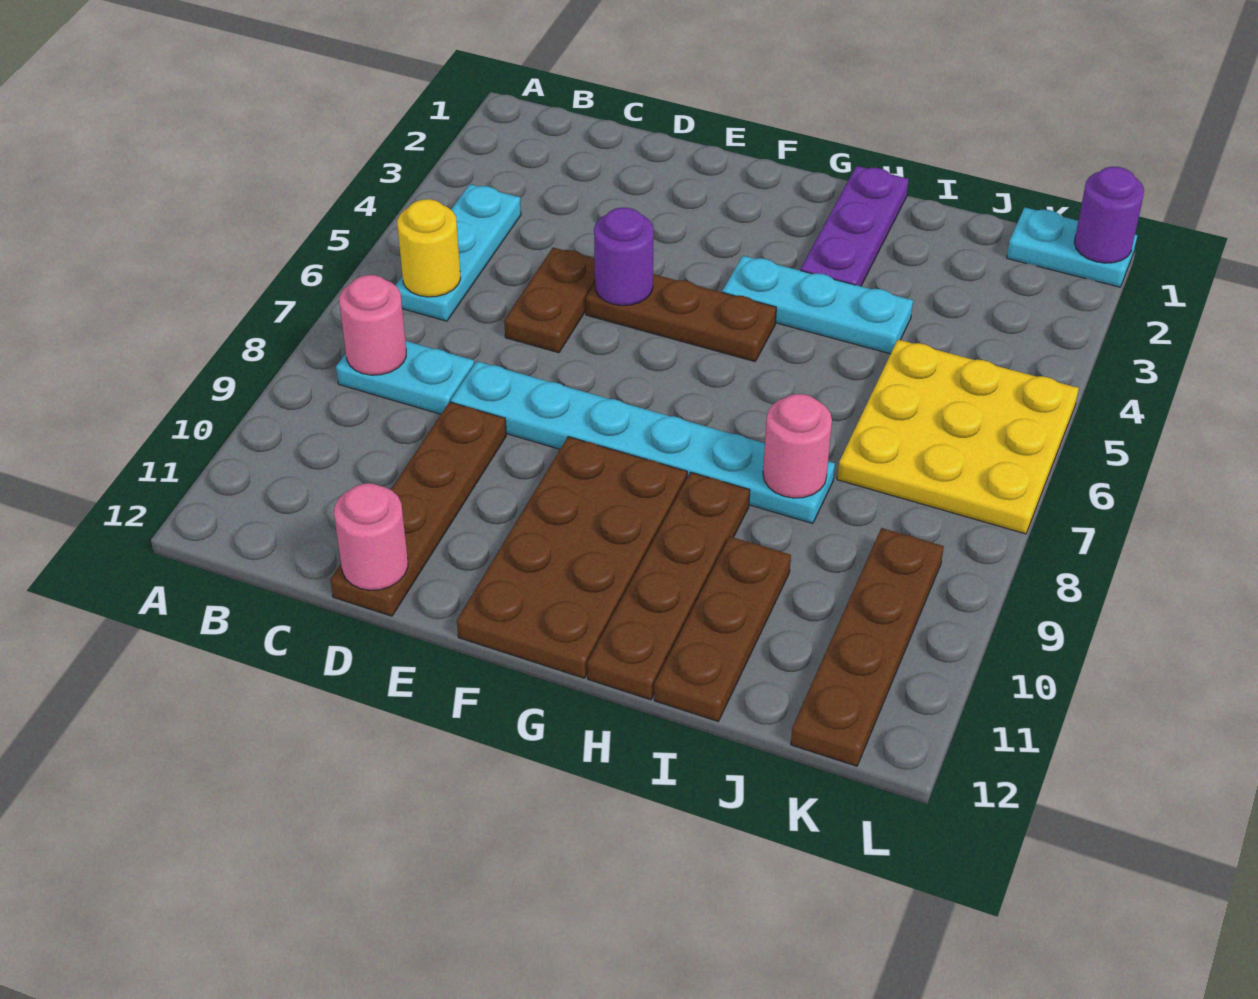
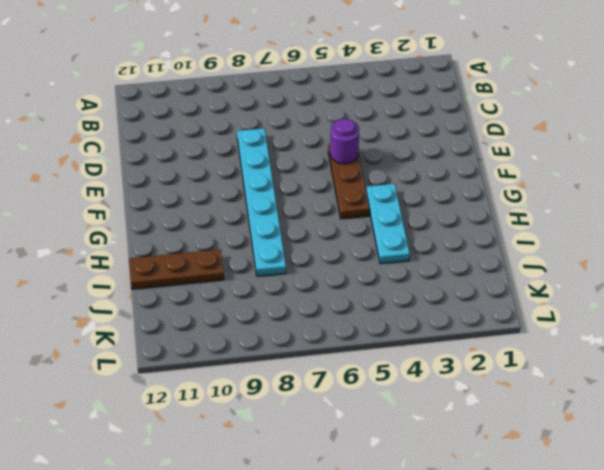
none -> cyan plate B4:B6 level 1
none -> cyan plate B8:C8 level 1
none -> brown plate D5:D6 level 1

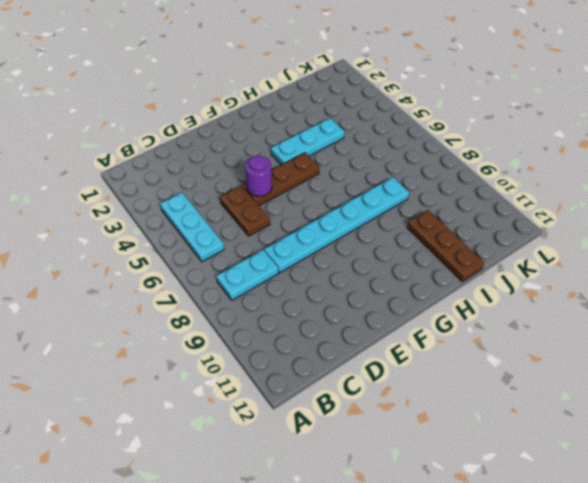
none -> brown plate D9:D12 level 1
none -> brown plate F9:G12 level 1
none -> purple plate H1:H3 level 1

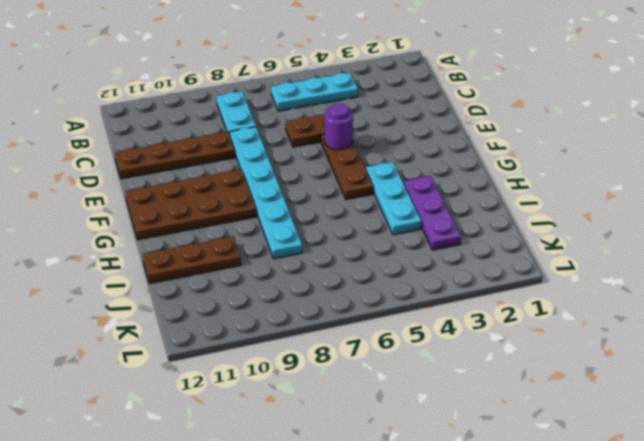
purple plate H3:J3 level 1 -> purple plate H1:H3 level 1
none -> brown plate H9:H12 level 1
none -> yellow plate J5:L7 level 1
none -> cyan plate K1:L1 level 1

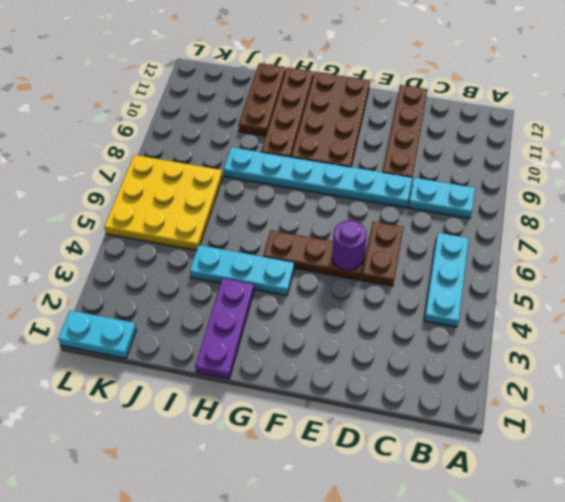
none -> brown plate K9:K12 level 1
none -> yellow round brick B6 level 2
none -> pink round brick B8 level 2

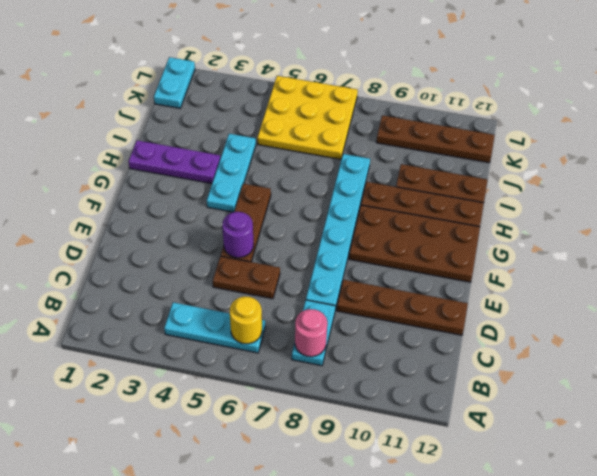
none -> pink round brick D12 level 2
none -> pink round brick I8 level 2
none -> purple round brick L1 level 2

